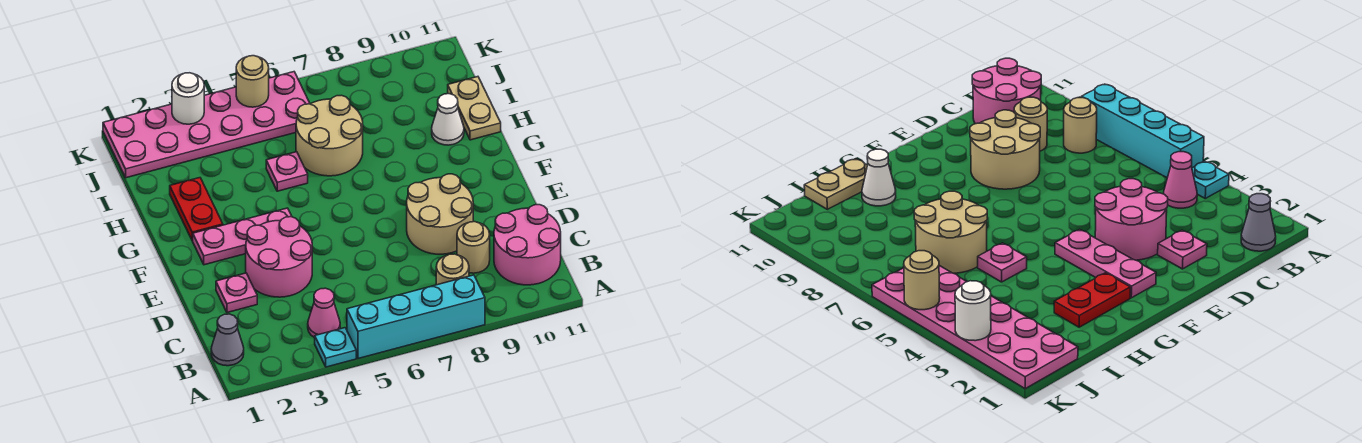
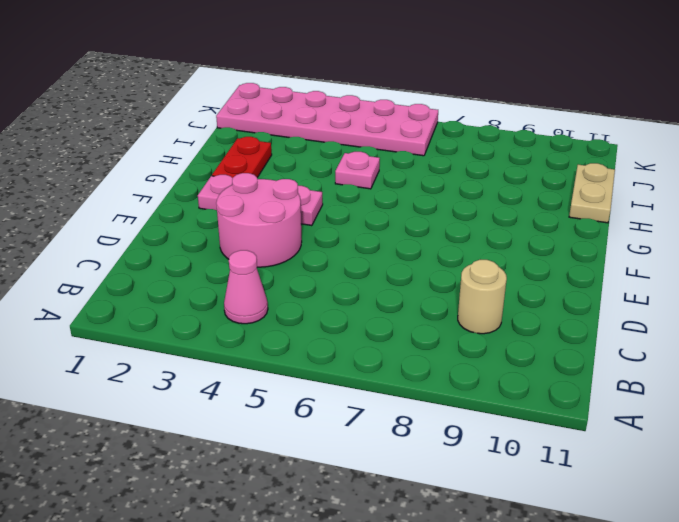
none -> cyan plate A4 level 1
none -> cyan brick A5:A8 level 1
none -> grey cone B1 level 1

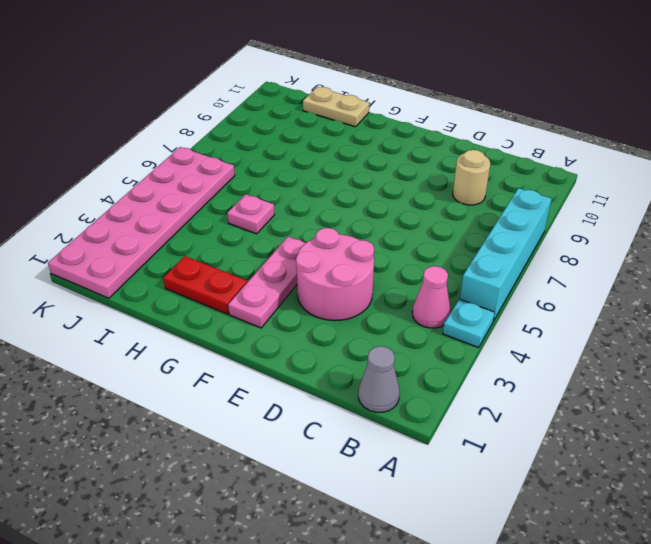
none -> tan round brick B8 level 1
none -> pink round brick B10:C11 level 1
none -> pink plate D2 level 1

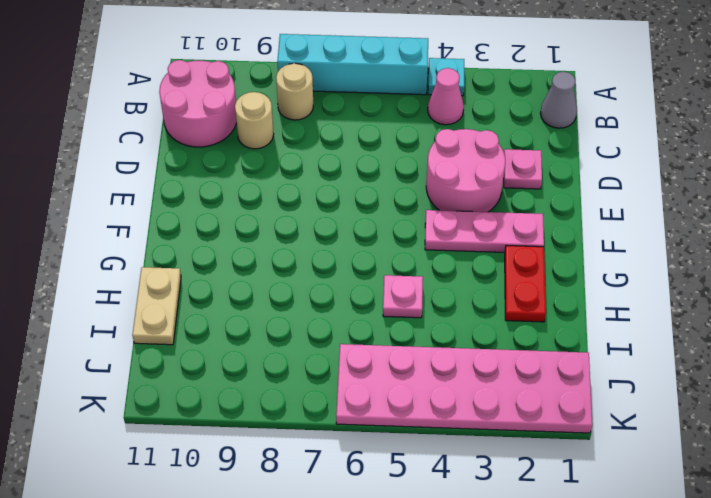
none -> tan round brick D8:E9 level 1
none -> tan round brick H6:I7 level 1
none -> white cone H10 level 1

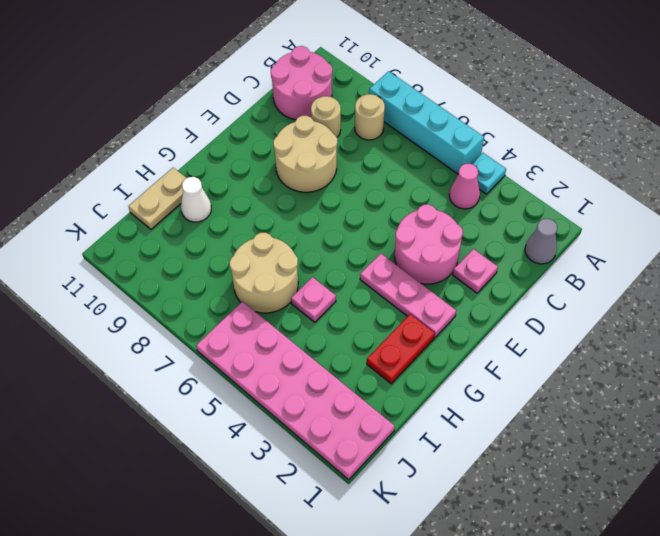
none -> white round brick K3 level 2
none -> tan round brick K5 level 2

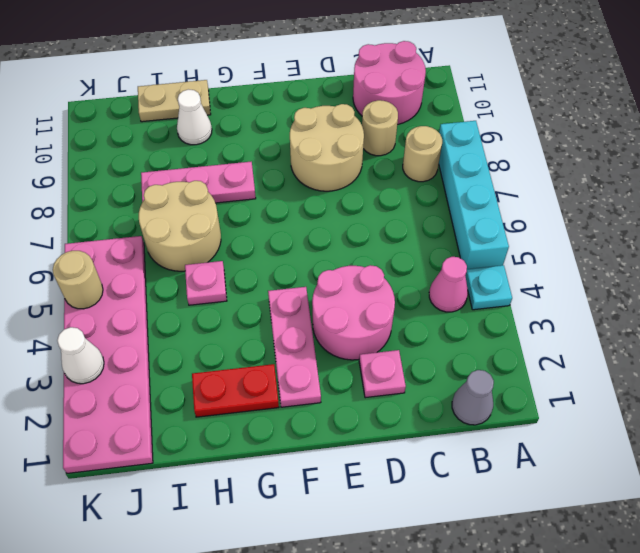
pink plate G8:I8 level 1 -> none
white cone K3 level 2 -> white round brick K3 level 2

